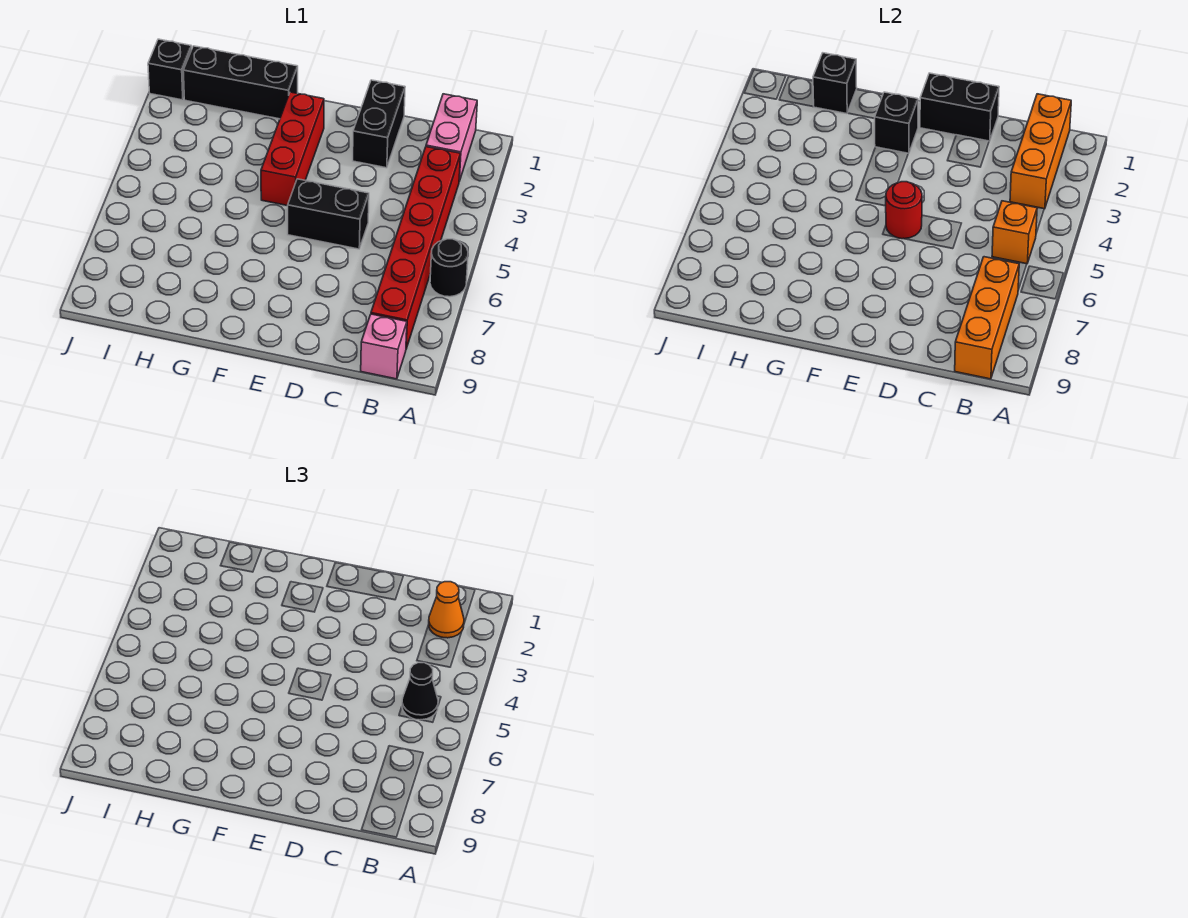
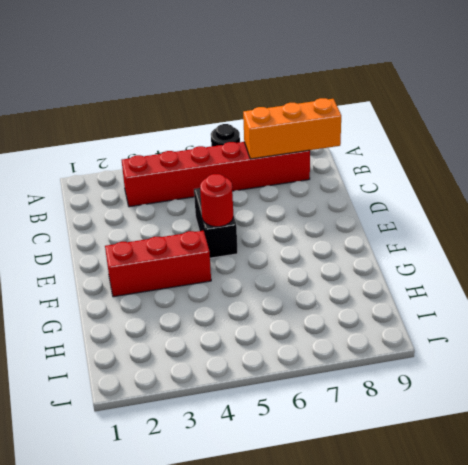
none -> pink brick B1:B2 level 1
none -> pink brick B9 level 1
none -> black brick D1:D2 level 1

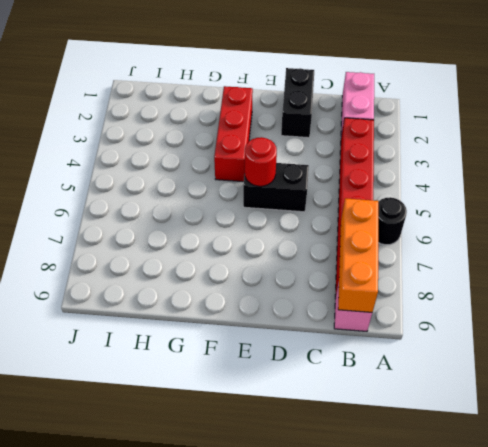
none -> black brick G1:I1 level 1
none -> black brick J1 level 1
none -> orange brick B1:B3 level 2

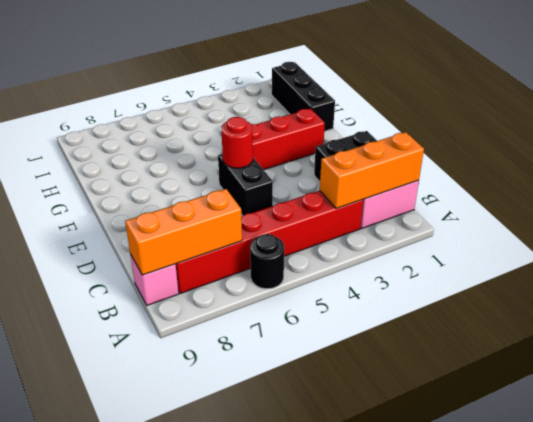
none -> black brick J1 level 1
none -> orange brick B5 level 2
none -> black brick D1:E1 level 2

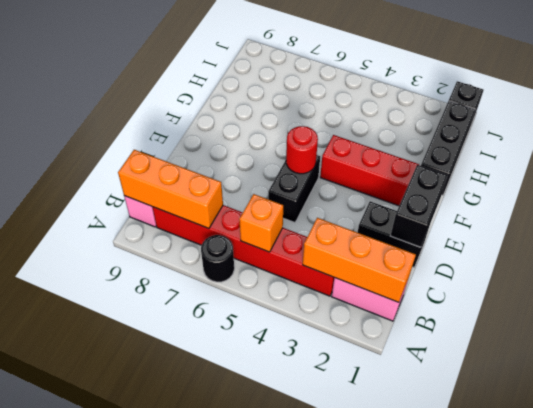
none -> black brick F2 level 2
none -> black brick H1 level 2
none -> orange cone B2 level 3

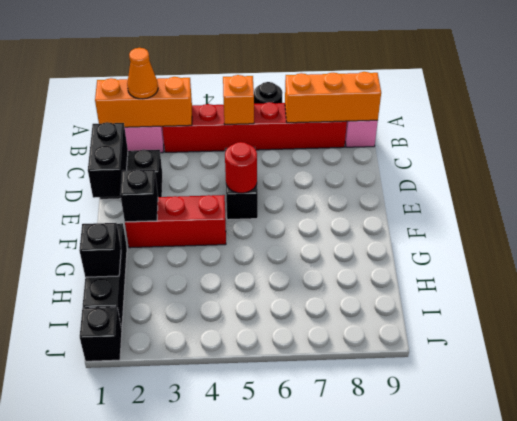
none -> black cone B5 level 3

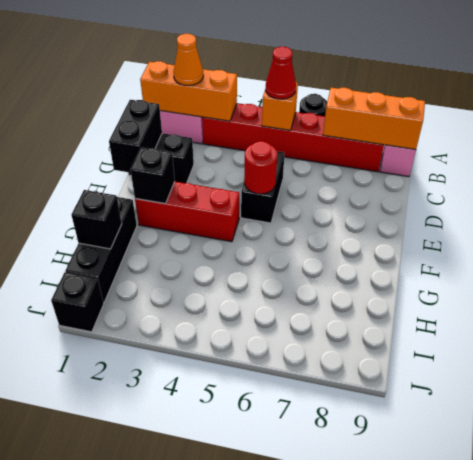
red cone B5 level 3 -> black cone B5 level 3

